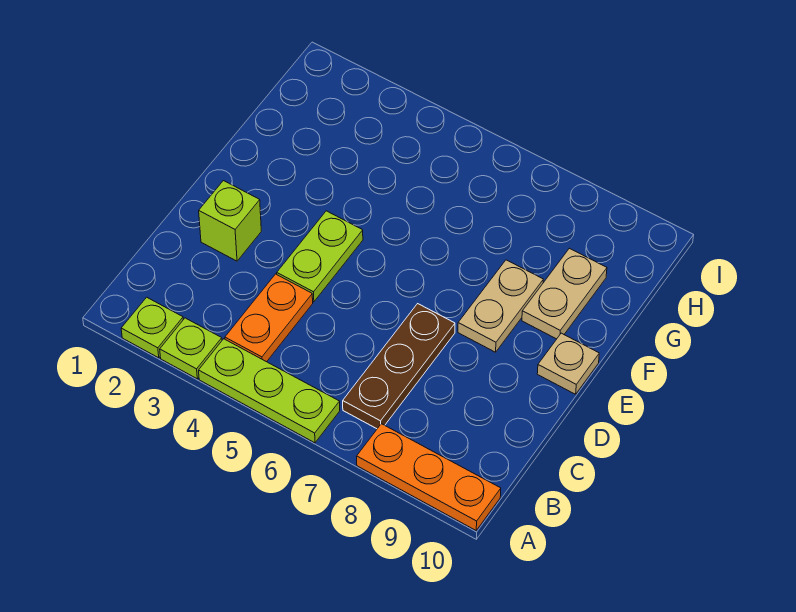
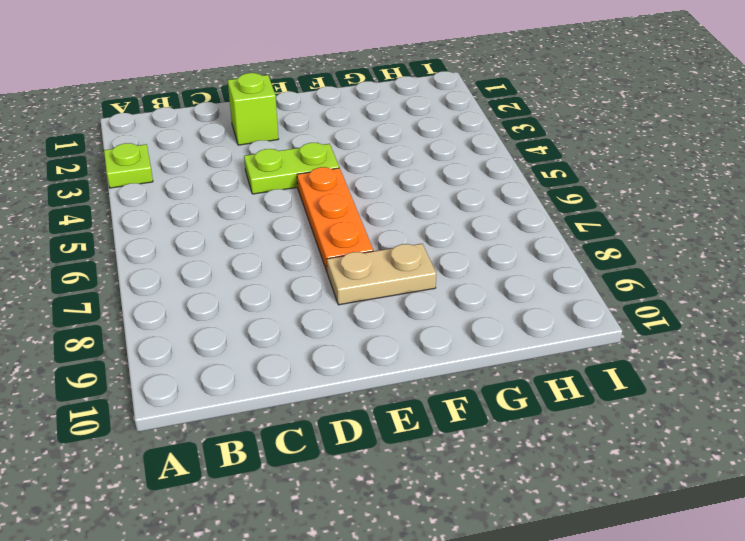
orange plate E5:E7 level 1 -> orange plate A8:A10 level 1
none -> lime plate A2 level 1
none -> lime plate A4:A6 level 1

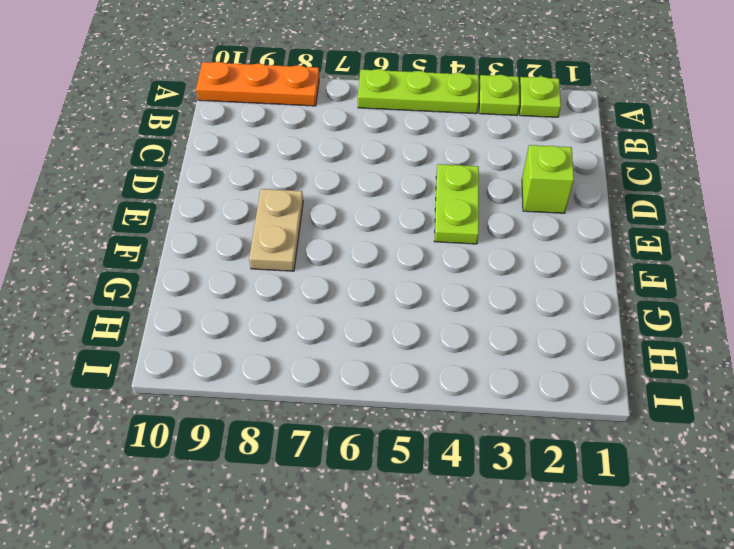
none -> orange plate B4:C4 level 1
none -> brown plate B7:D7 level 1

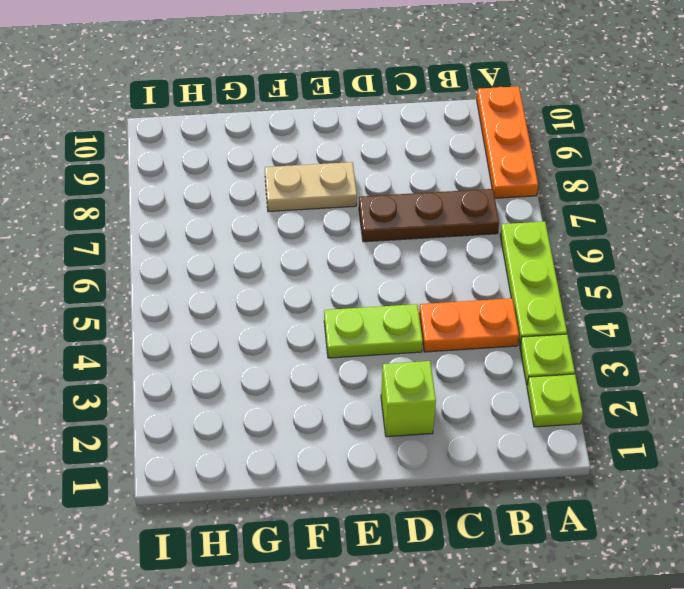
none -> tan plate E10 level 1
none -> tan plate F9:G9 level 1

